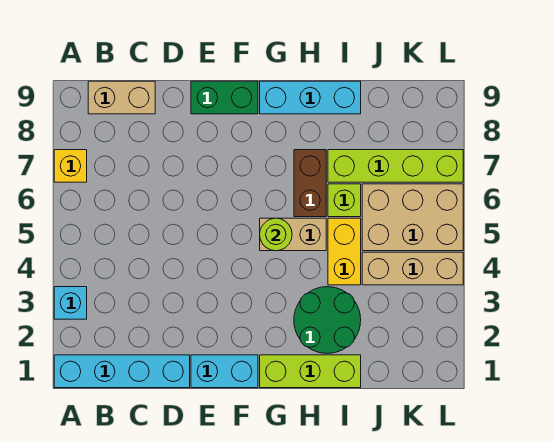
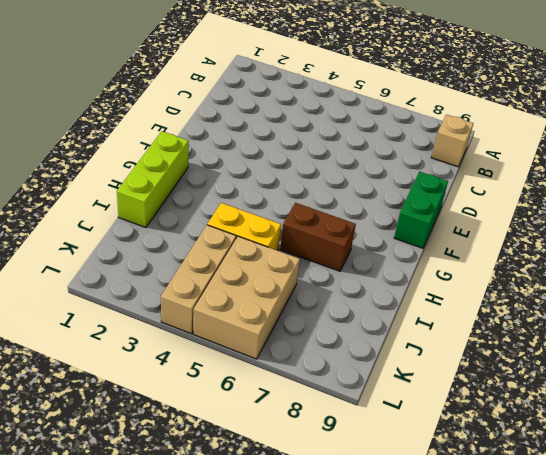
tan brick B9 level 1 -> tan brick B9:C9 level 1
none -> cyan brick A1:D1 level 1
none -> cyan brick A3 level 1
none -> yellow brick A7 level 1

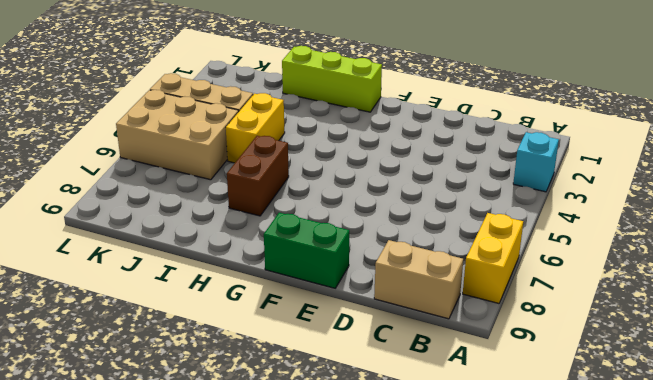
yellow brick A7:A8 level 1 -> yellow brick A7 level 1
none -> cyan brick A1:D1 level 1
none -> cyan brick E1:F1 level 1
none -> tan brick G5:H5 level 1

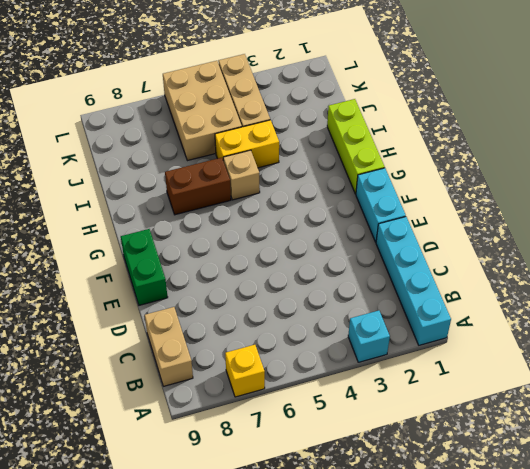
tan brick H5 level 1 -> tan brick G5:H5 level 1
none -> cyan brick G9:I9 level 1
none -> green round brick H2:I3 level 1
none -> lime brick I6 level 1

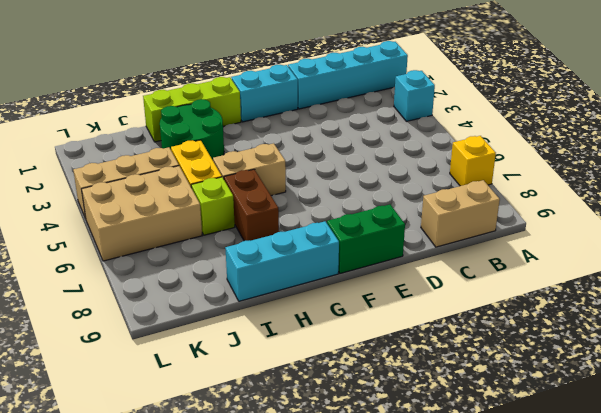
none -> lime brick I7:L7 level 1
none -> lime round brick G5 level 2

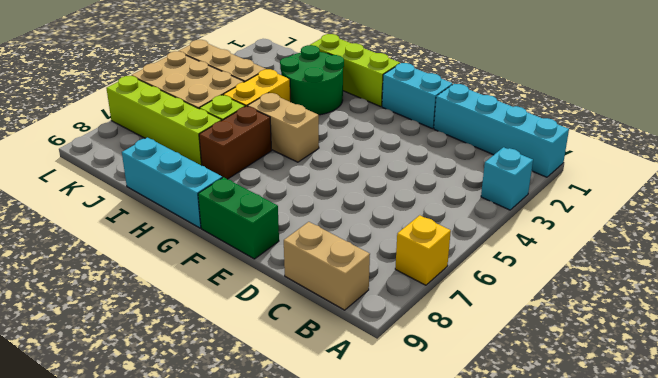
none -> lime round brick G5 level 2

